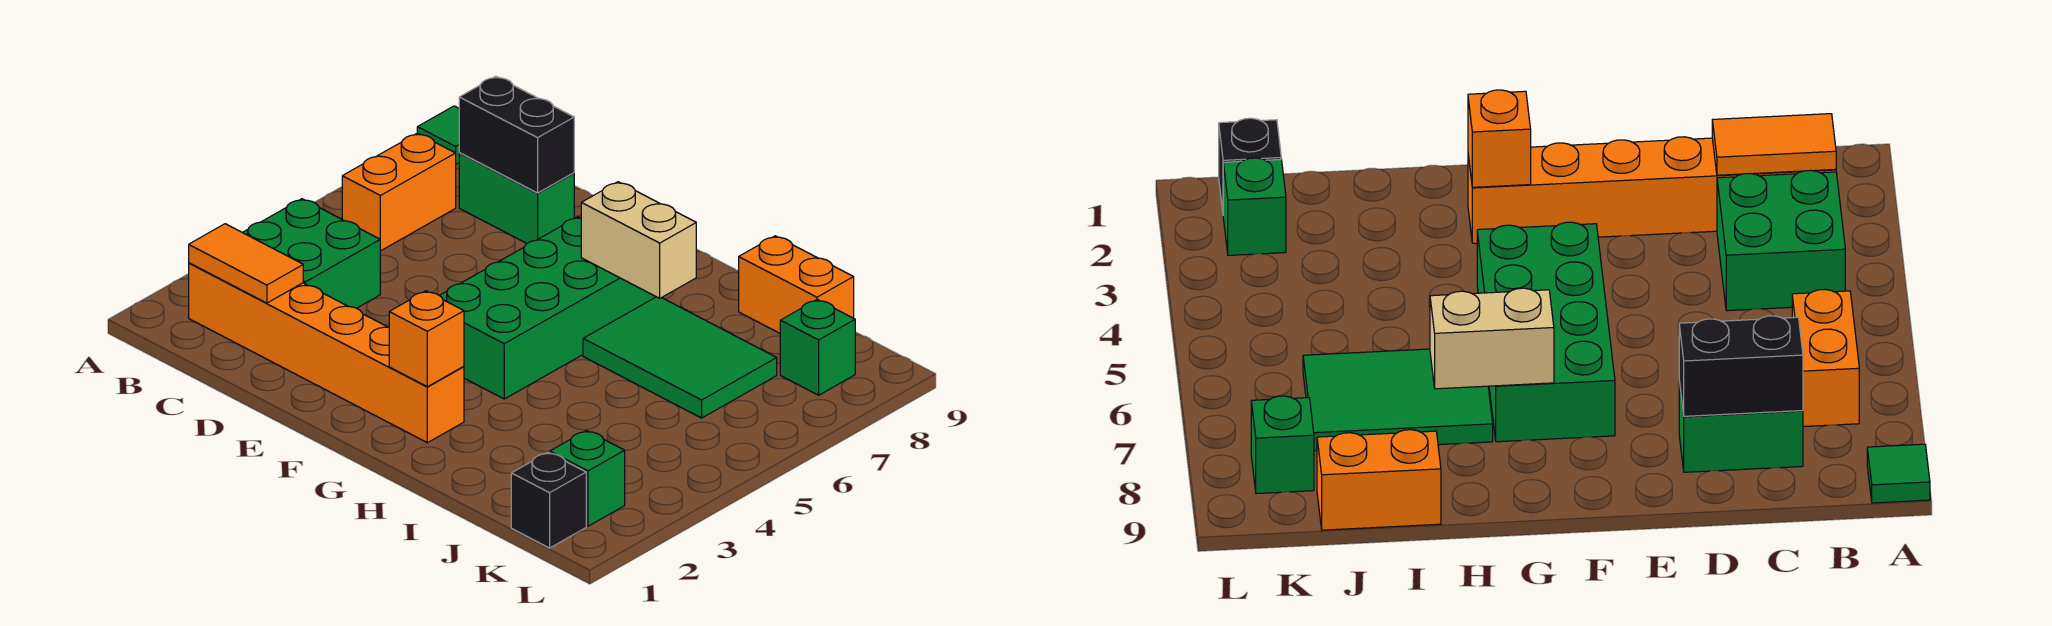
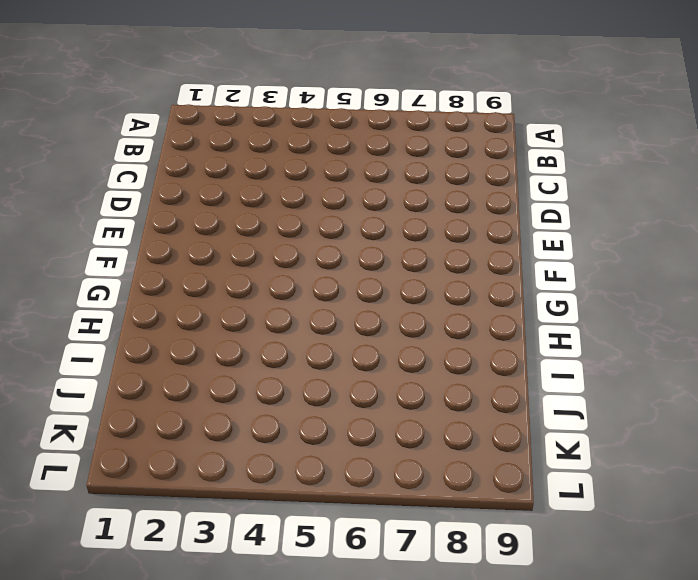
none -> green tile A9 level 1
none -> orange brick B2:G2 level 1
none -> green brick B3:C4 level 1

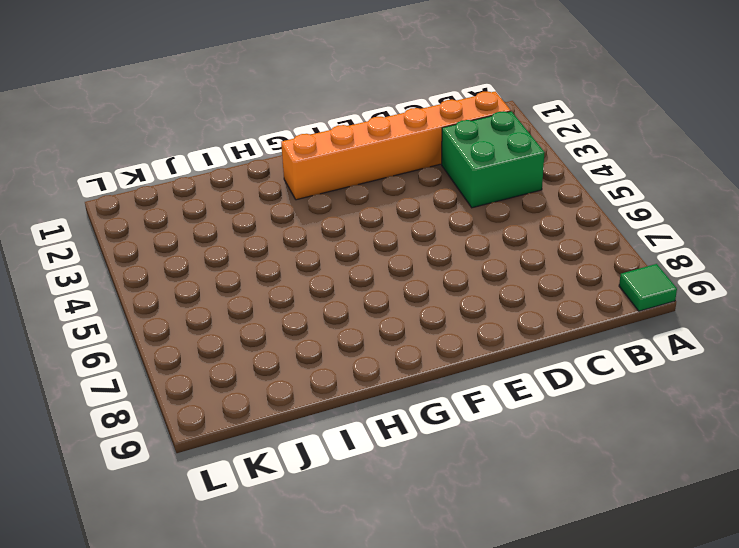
none -> orange brick B6:B7 level 1
none -> green brick C8:D8 level 1
none -> green brick F4:G7 level 1

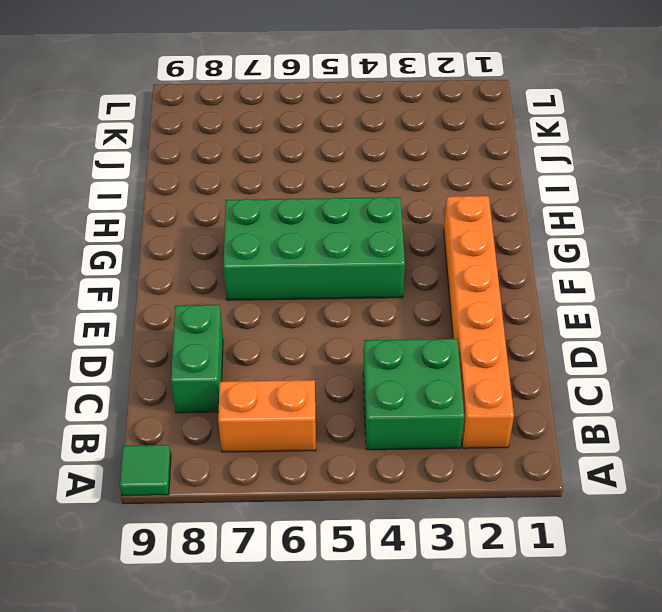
none -> green tile H6:J7 level 1
none -> orange brick I9:J9 level 1
none -> black brick K1 level 1

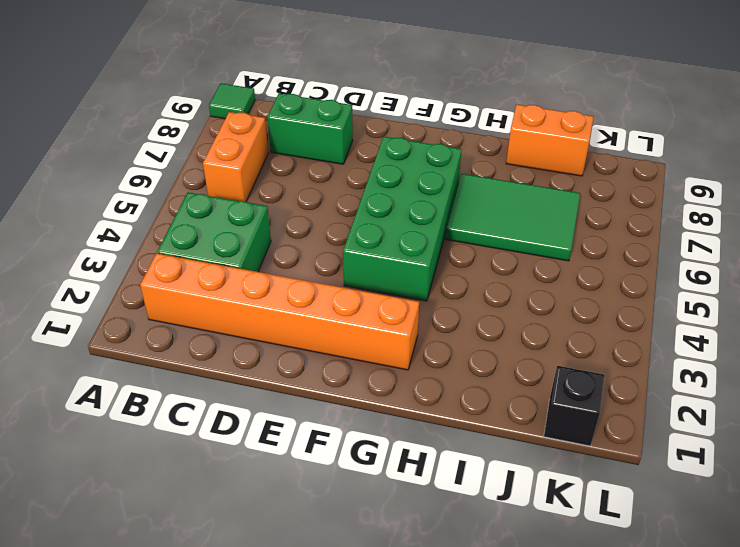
none -> green brick K2 level 1
none -> green brick K8 level 1
none -> orange tile B2:C2 level 2

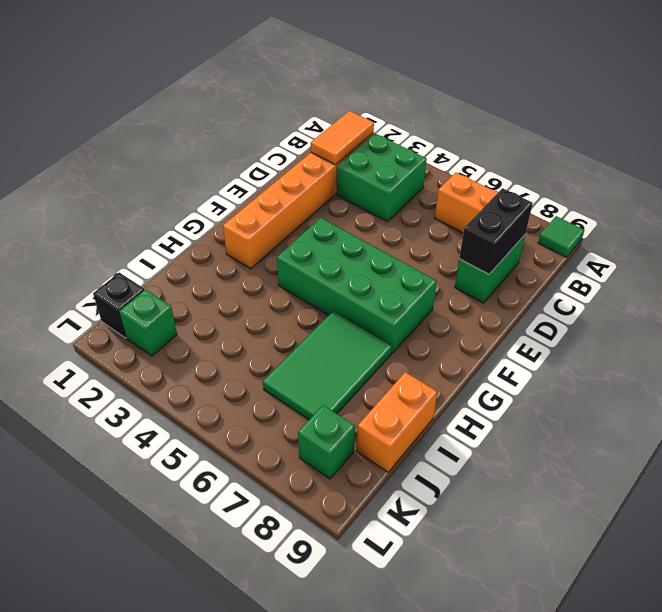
none -> orange brick G2 level 2
none -> tan brick G7:H7 level 2

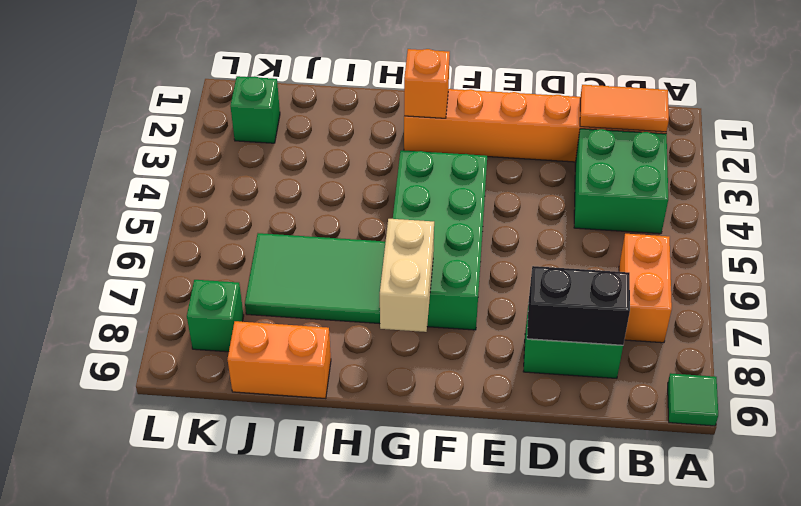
tan brick G7:G8 level 2 -> tan brick G7:H7 level 2
none -> black brick K1 level 1

